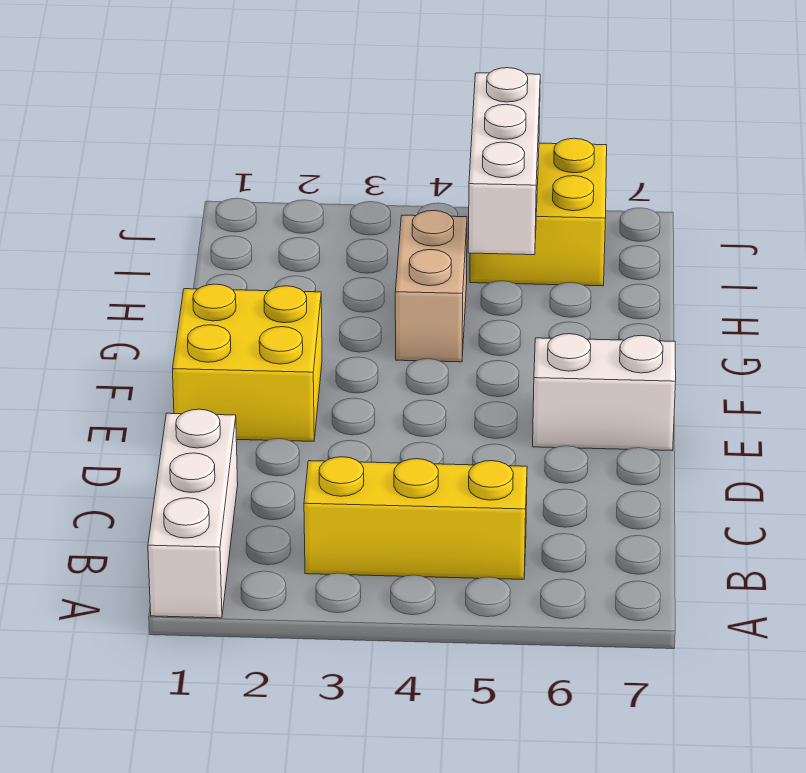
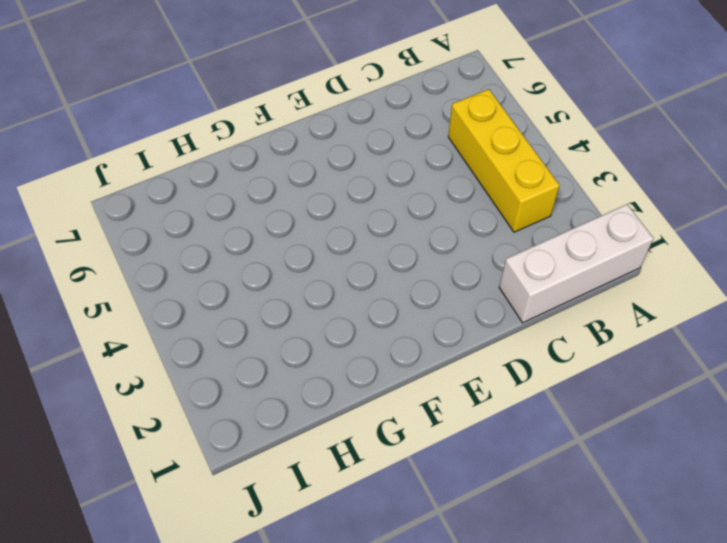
none -> yellow brick E1:F2 level 1
none -> white brick E6:E7 level 1

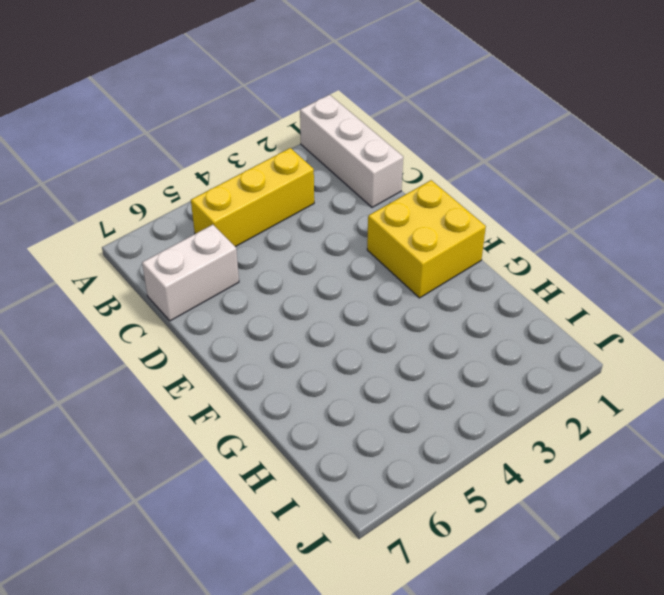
white brick C6:C7 level 1 -> white brick E6:E7 level 1
none -> tan brick G4:H4 level 1
none -> yellow brick I5:J6 level 1

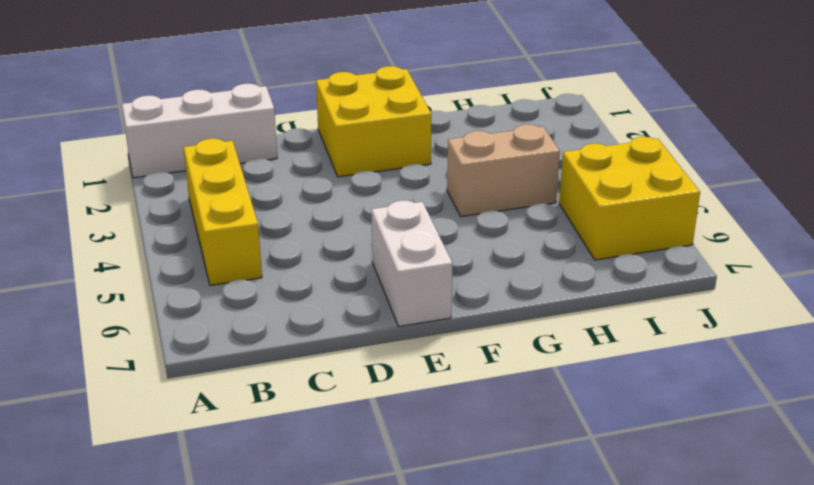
none -> white brick H5:J5 level 2

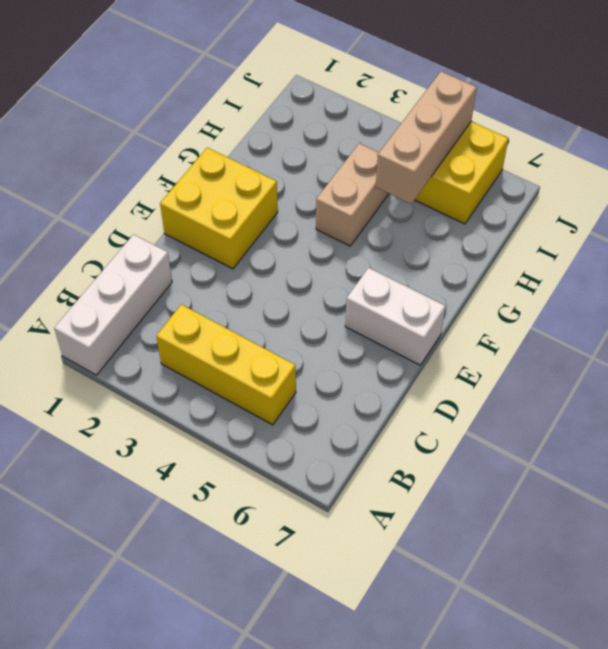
tan brick H5:J5 level 2 -> white brick H5:J5 level 2

